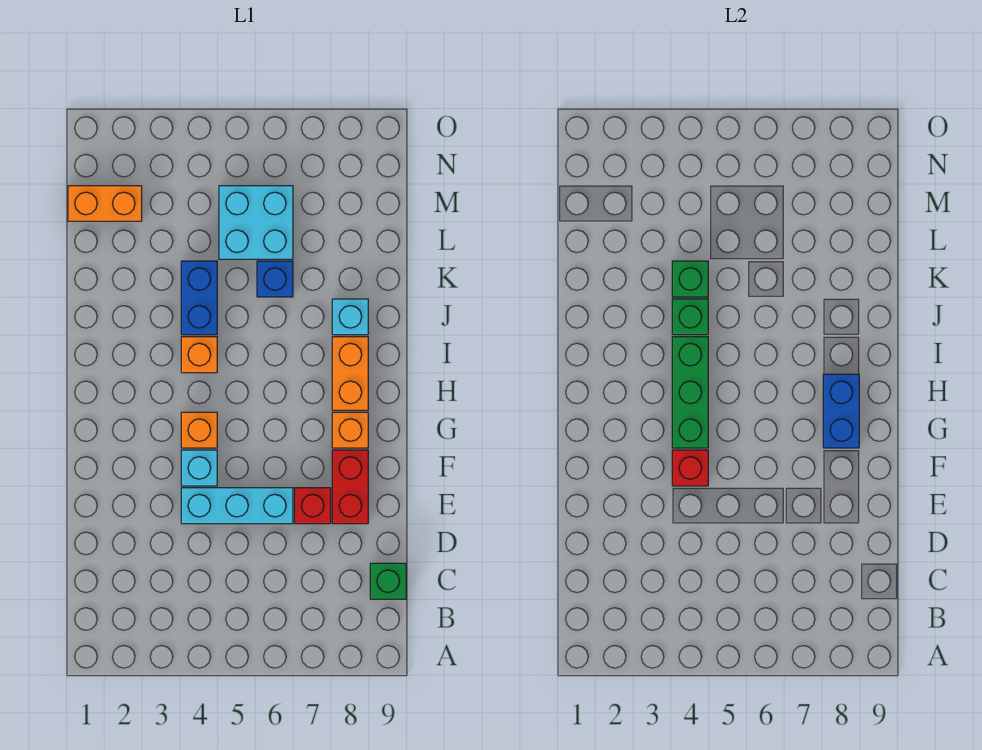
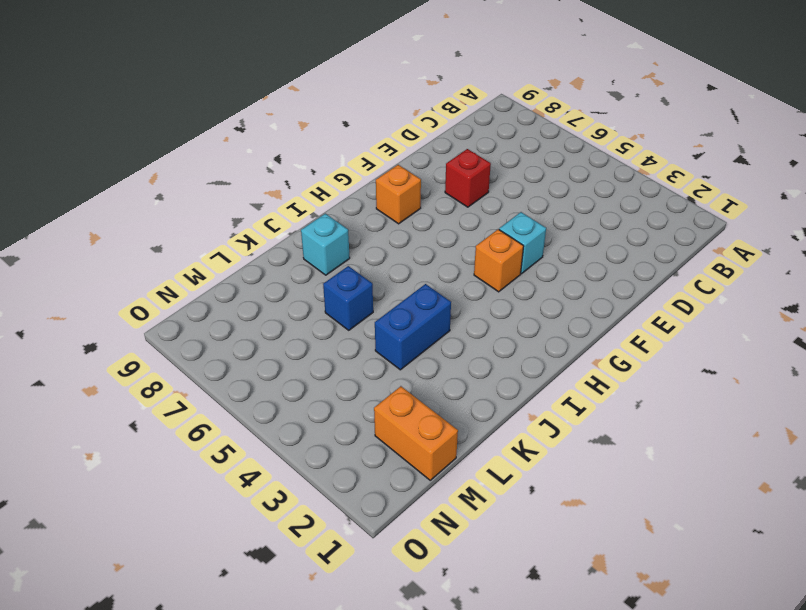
none -> green brick C9 level 1
none -> cyan brick E4:E6 level 1
none -> red brick E8:F8 level 1

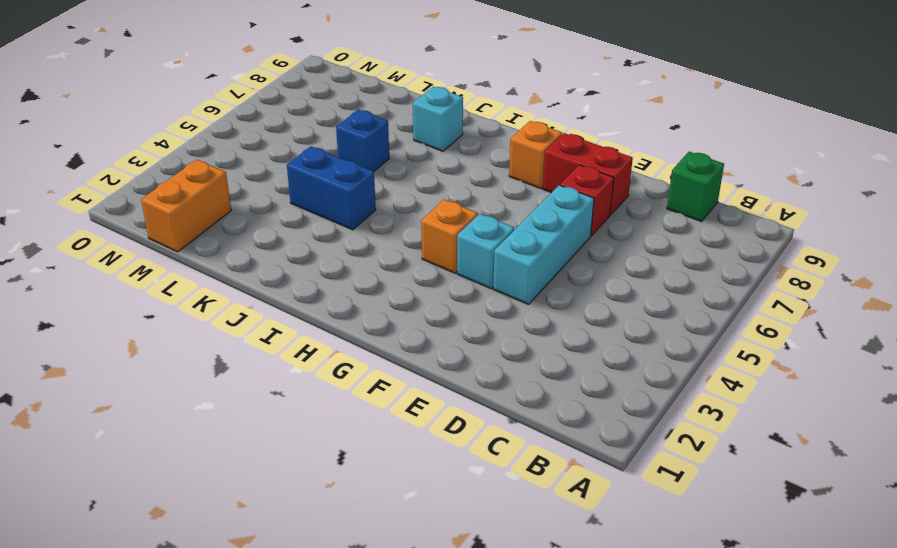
none -> orange brick H8:I8 level 1
none -> orange brick I4 level 1
none -> cyan brick L5:M6 level 1

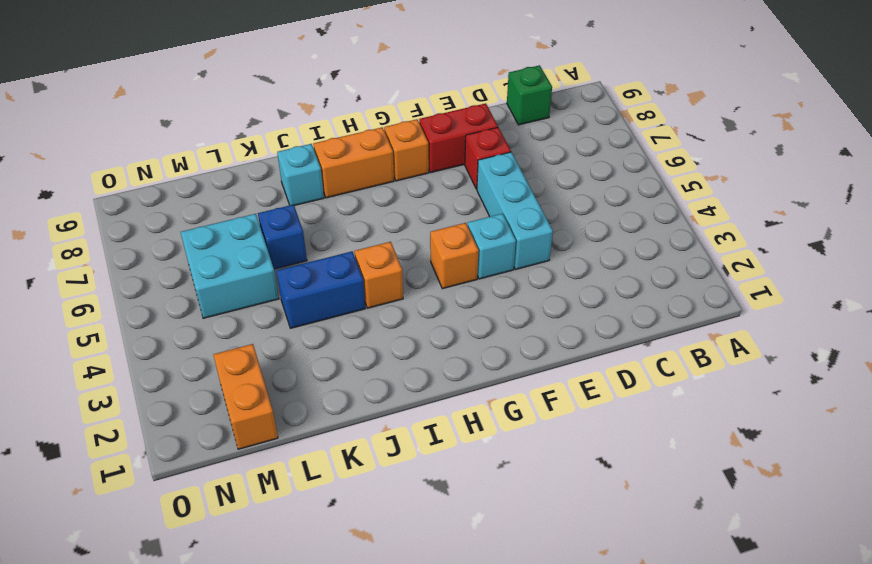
none -> red brick F4 level 2
none -> green brick G4:I4 level 2
none -> blue brick G8:H8 level 2

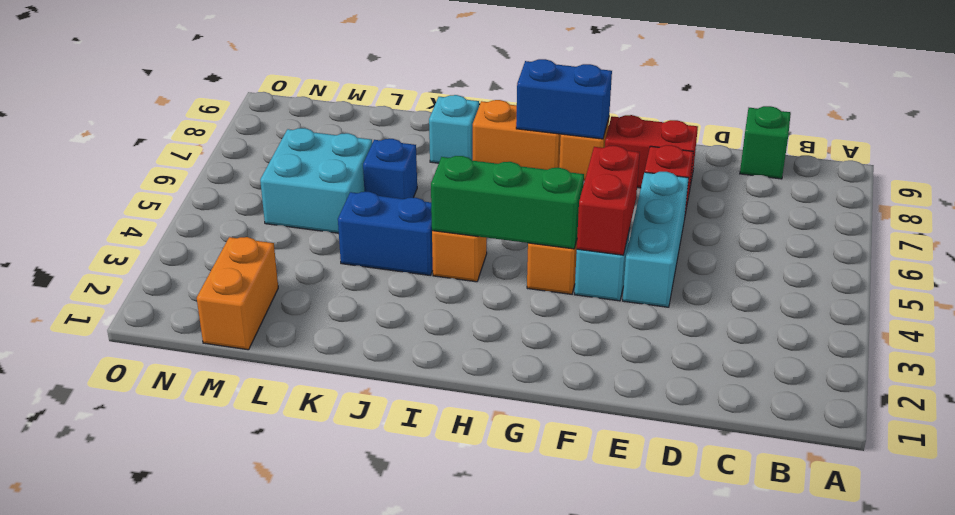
red brick F4:F5 level 2 -> red brick F4 level 2
none -> green brick J4 level 2
none -> green brick K4 level 2

